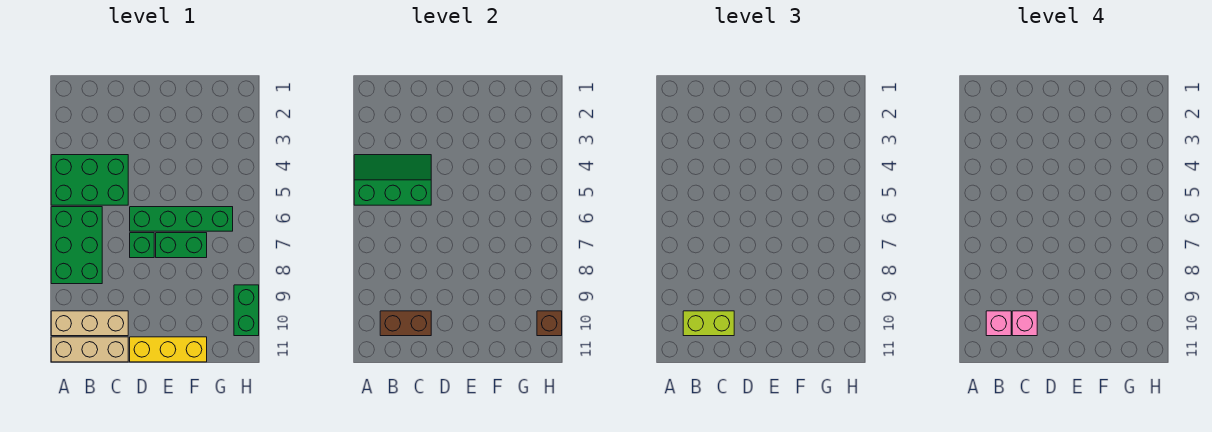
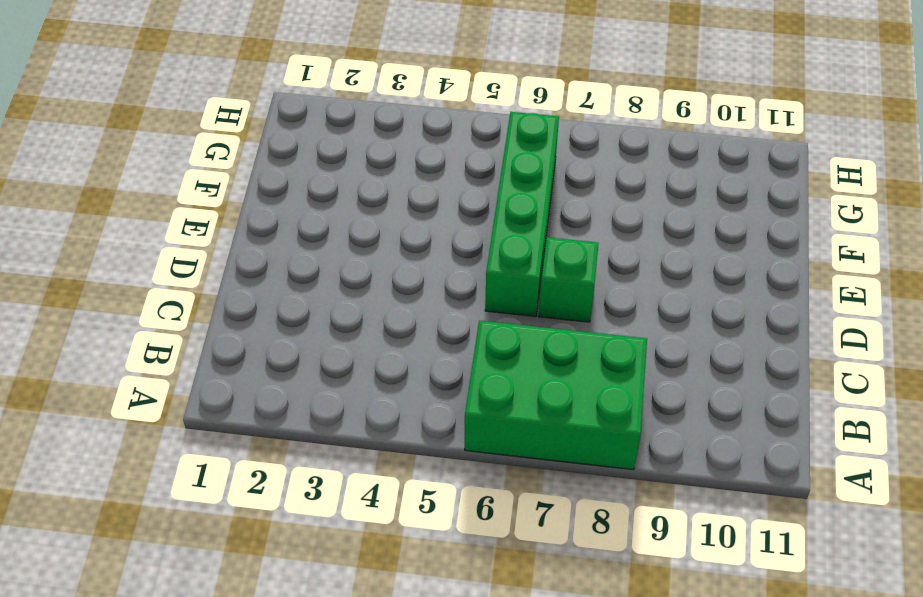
none -> green brick A4:C5 level 1
none -> tan brick A10:C10 level 1
none -> tan brick A11:C11 level 1

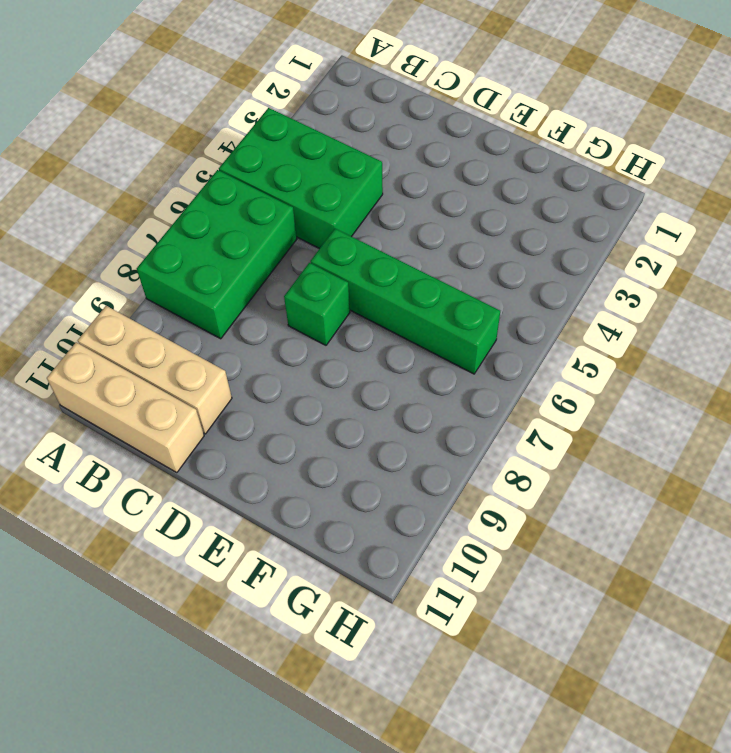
none -> yellow brick D11:F11 level 1
none -> green brick E7:F7 level 1
none -> green brick H9:H10 level 1

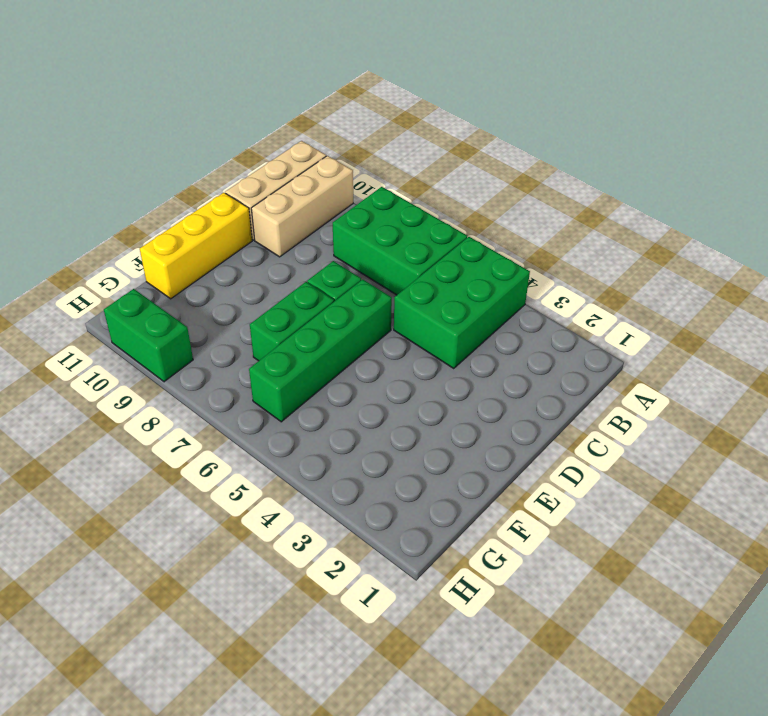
none -> green slope A4:C5 level 2 top 5
none -> brown brick B10:C10 level 2
none -> brown brick H10 level 2

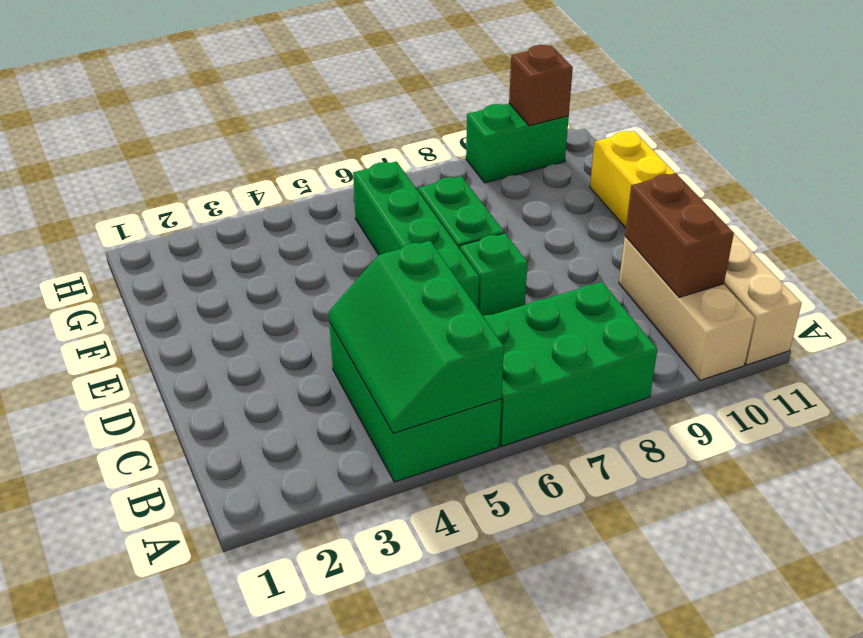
none -> lime brick B10:C10 level 3
none -> pink brick B10 level 4
none -> pink brick C10 level 4

